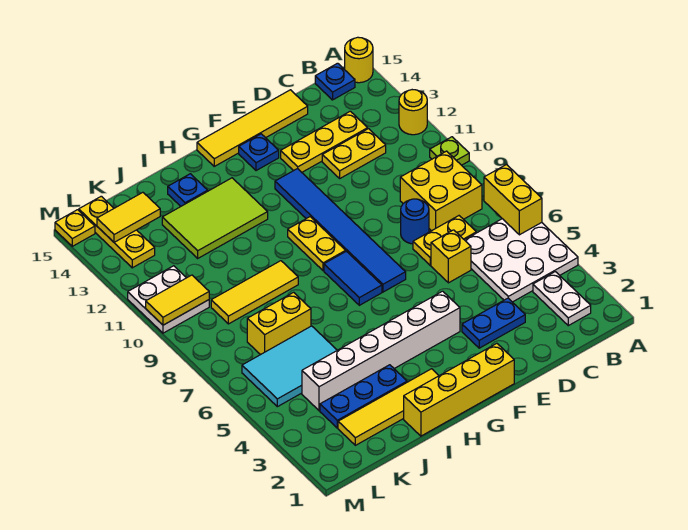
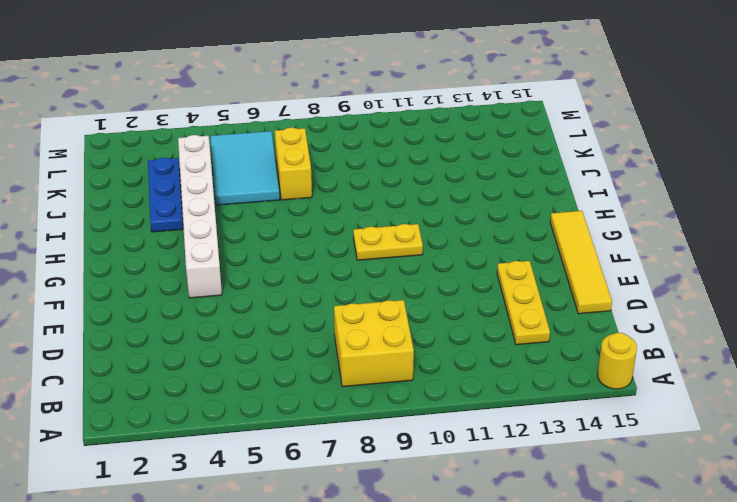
none -> white plate A4:C6 level 1
none -> lime plate A10 level 1
none -> yellow round brick A12 level 1
none -> white plate B2:B3 level 1

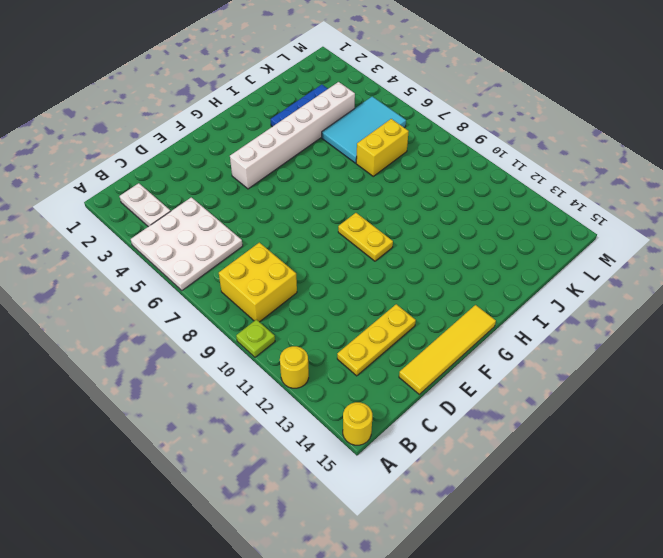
none -> blue plate B15 level 1
none -> yellow plate C7:D7 level 1
none -> yellow plate C12:D12 level 1
none -> blue plate D3:E3 level 1

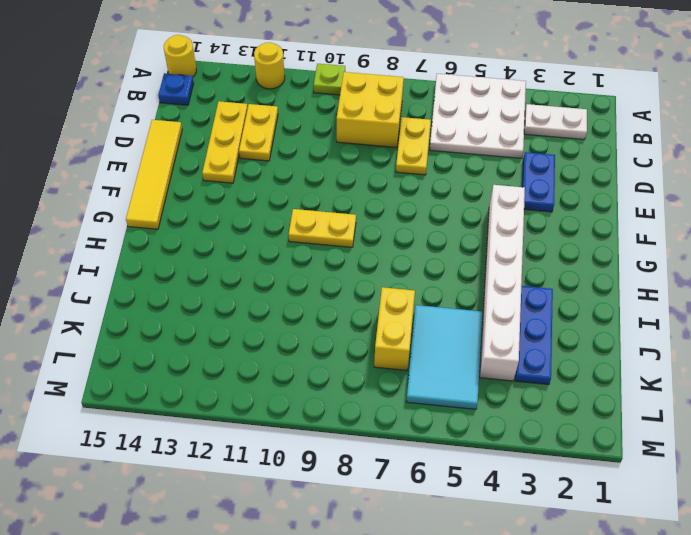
none -> yellow brick D6 level 1
none -> blue round brick D8 level 1
none -> yellow brick F1:I1 level 1
none -> blue tile F7:F12 level 1

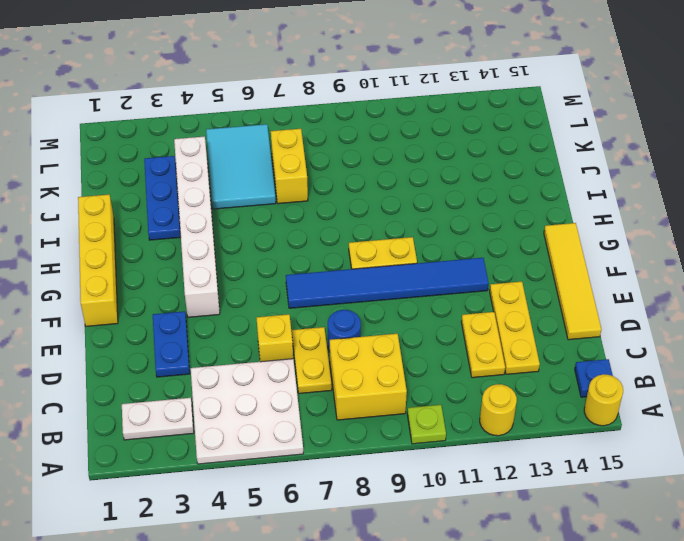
none -> blue plate F14 level 1
none -> blue tile G7:G8 level 1
none -> yellow tile H2:K2 level 1
none -> lime tile H12:J13 level 1

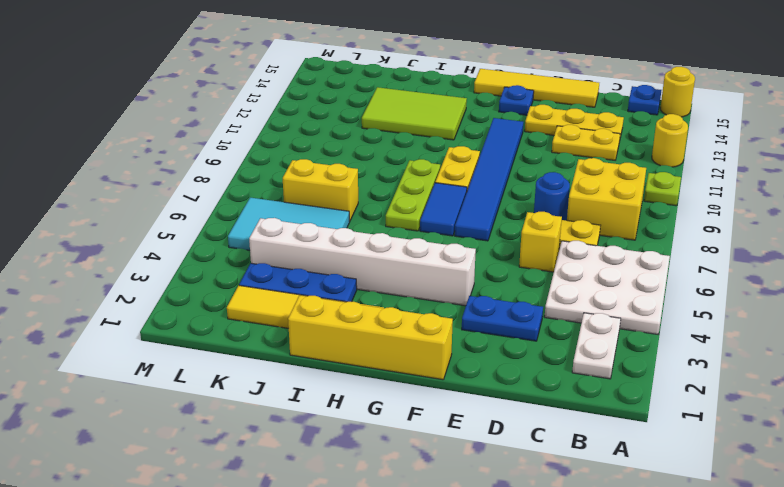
lime plate H7:H9 level 1 -> none
none -> yellow tile I9:K9 level 1
none -> blue plate I14 level 1
none -> white plate L10:M11 level 1
none -> yellow plate L13:L15 level 1

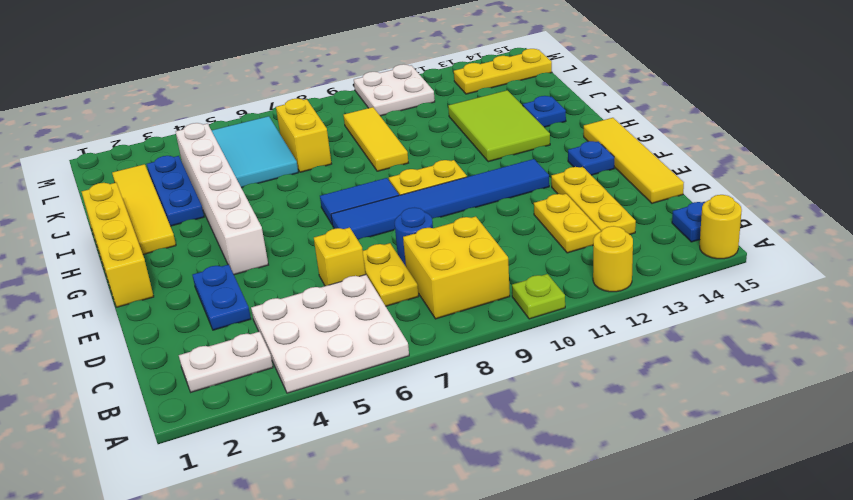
none -> yellow plate M15 level 1
none -> yellow brick A6:A7 level 2
none -> yellow tile K14:L14 level 2
none -> yellow tile L10:M10 level 2

